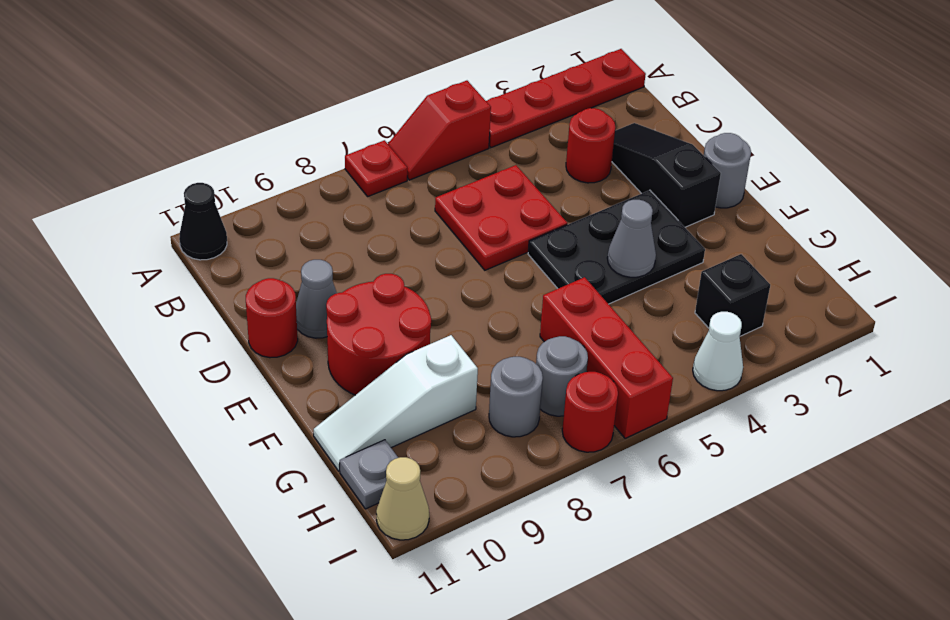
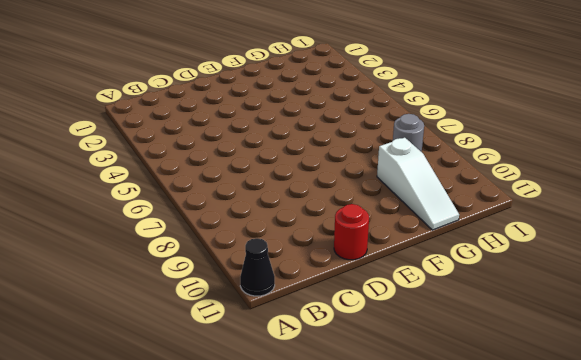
none -> red plate A1:A4 level 1
none -> red slope A5:A6 level 1 top 5
none -> red plate A7 level 1

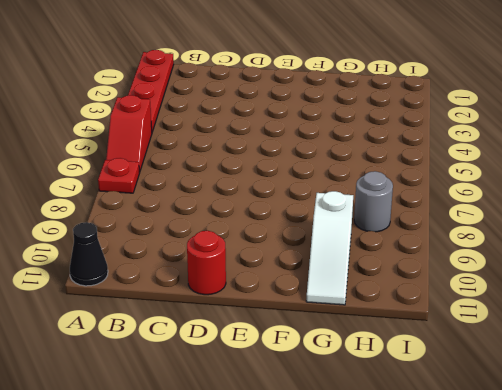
none -> black slope C2:E2 level 1 top E
none -> red round brick C3 level 1
none -> red plate C5:D6 level 1

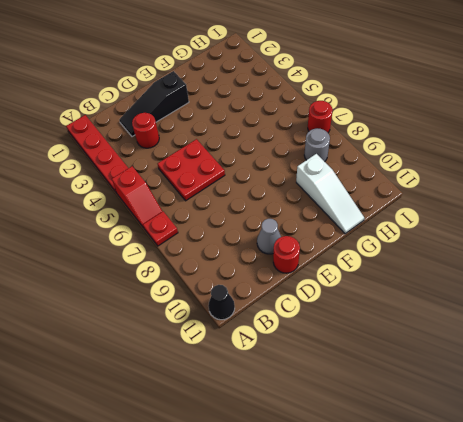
none -> grey round brick E1 level 1
none -> black plate E3:F5 level 1
none -> red round brick E9:F10 level 1

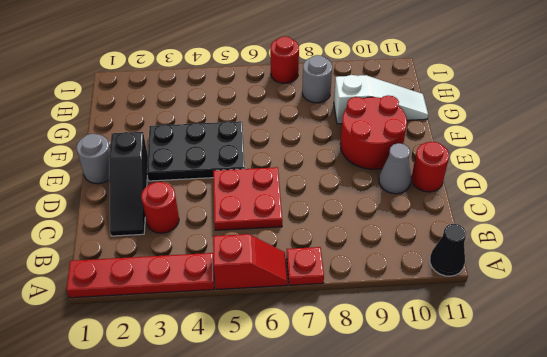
none -> red brick G6:I6 level 1
none -> black brick H3 level 1
none -> grey round brick H7 level 1

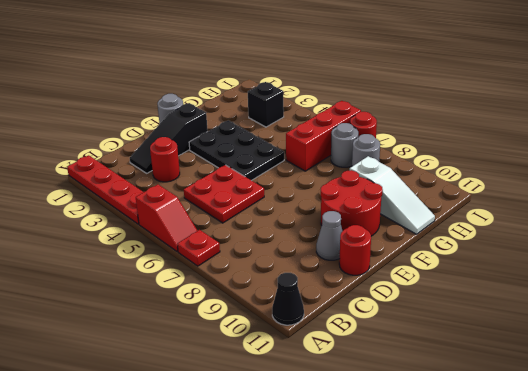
none -> grey plate H11 level 1
none -> white cone I4 level 1
none -> tan cone I11 level 1

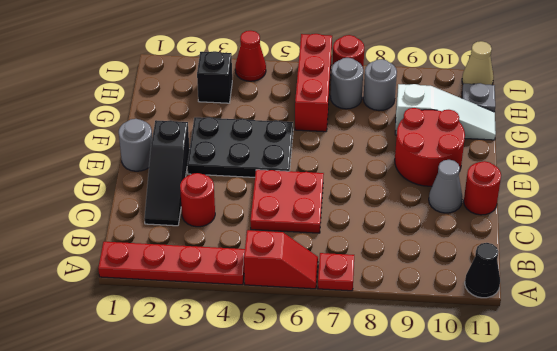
red cone I4 level 1 -> white cone I4 level 1
none -> grey cone F4 level 2

